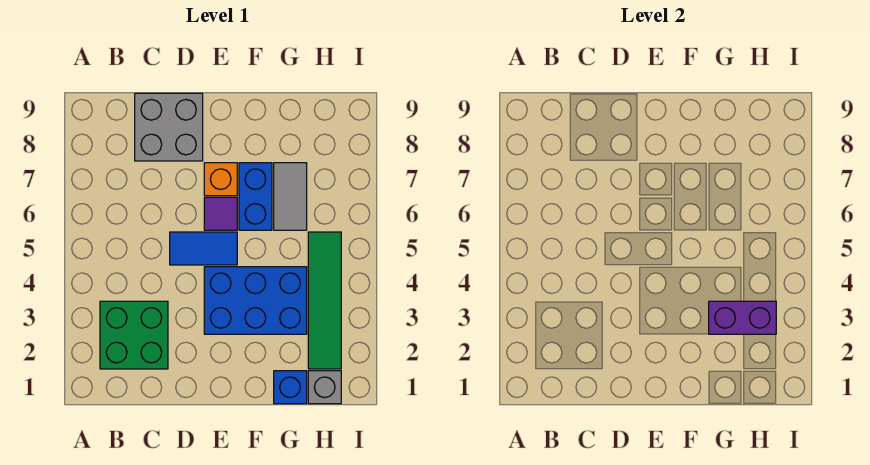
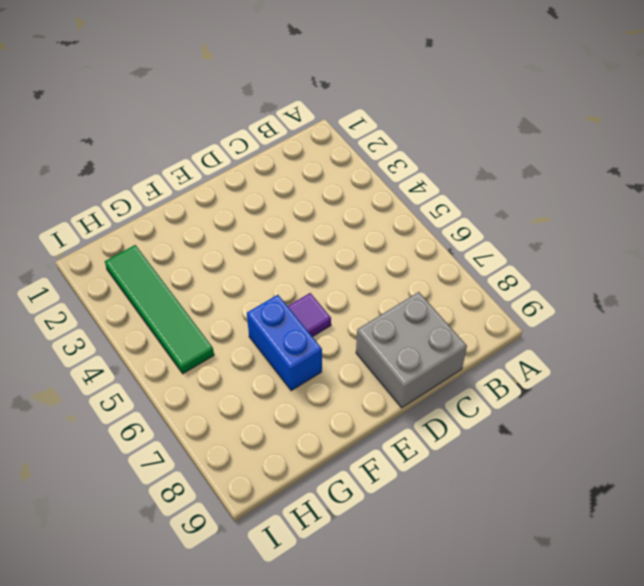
none -> green brick B2:C3 level 1
none -> blue tile D5:E5 level 1
none -> blue brick E3:G4 level 1

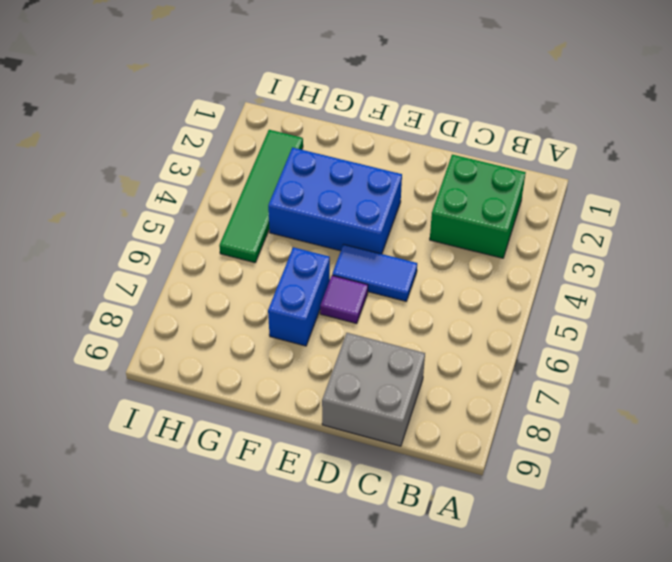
none -> orange brick E7 level 1
none -> blue brick G1 level 1
none -> grey tile G6:G7 level 1

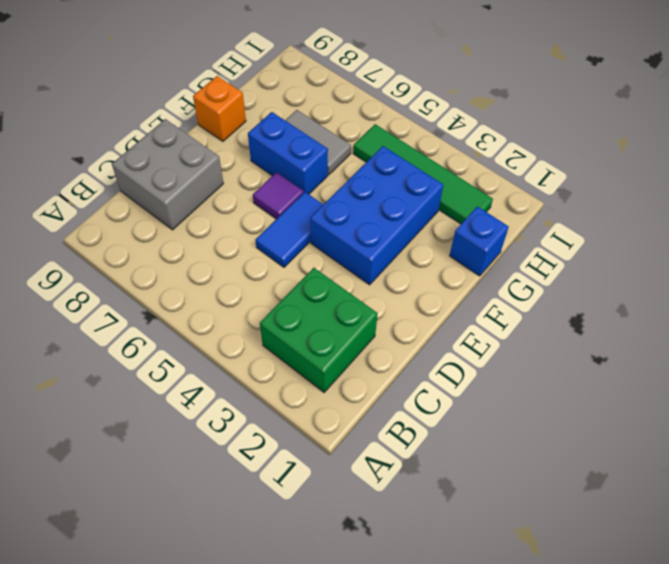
orange brick F9 level 1 -> orange brick E7 level 1
none -> grey brick H1 level 1
none -> purple brick G3:H3 level 2

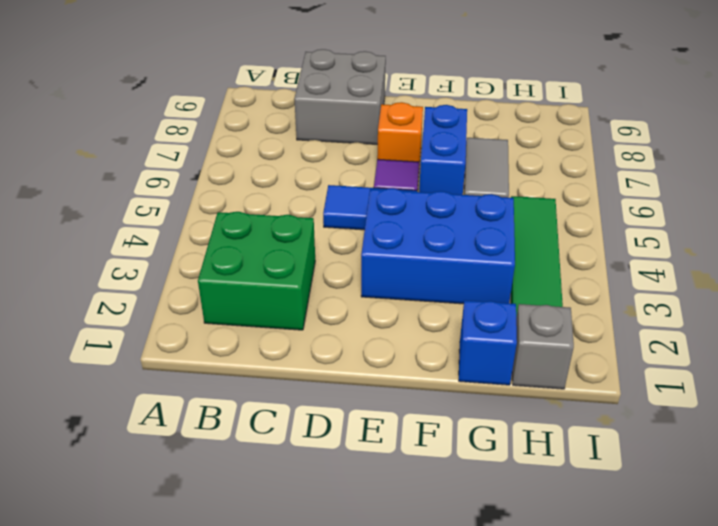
none -> purple brick G3:H3 level 2

